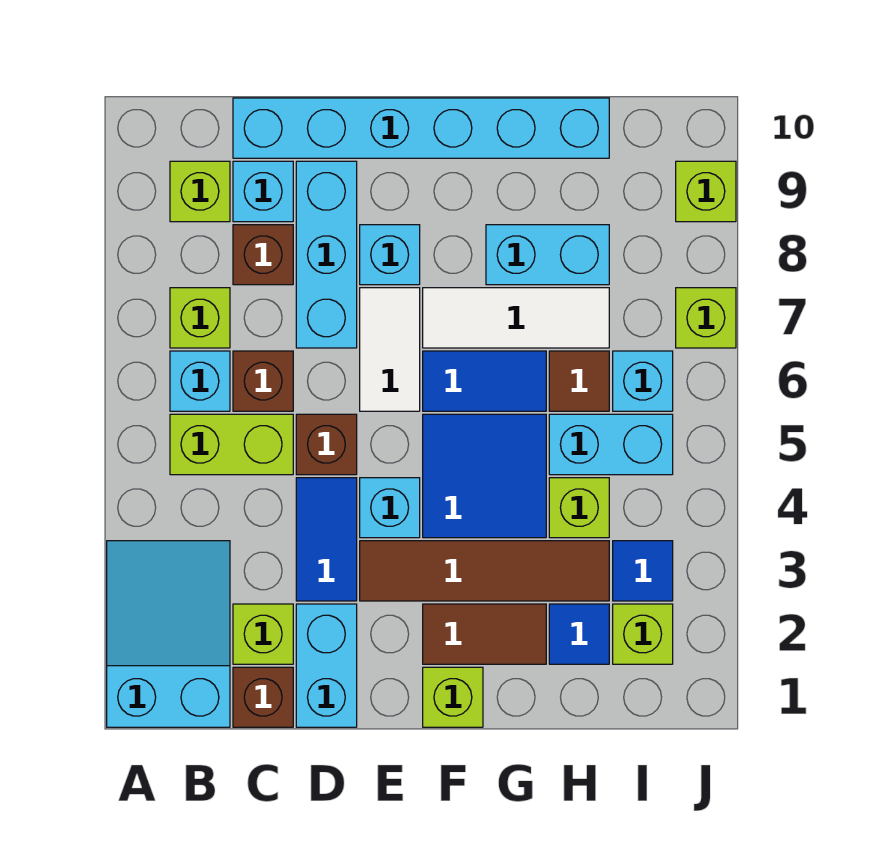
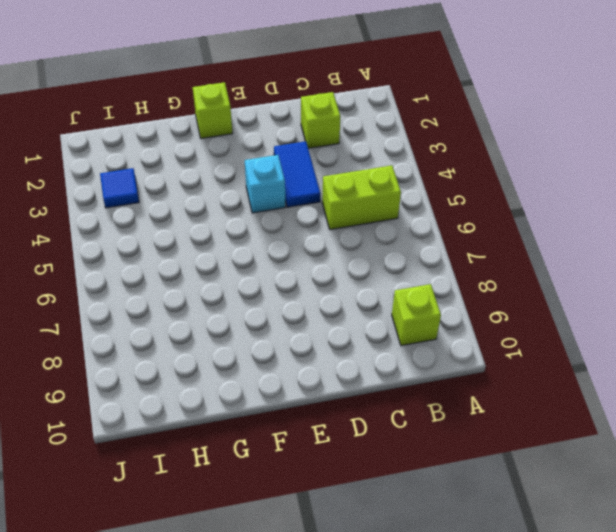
none -> cyan slope A1:B3 level 1 top 1
none -> cyan brick B6 level 1
none -> lime brick B7 level 1
none -> brown brick C1 level 1

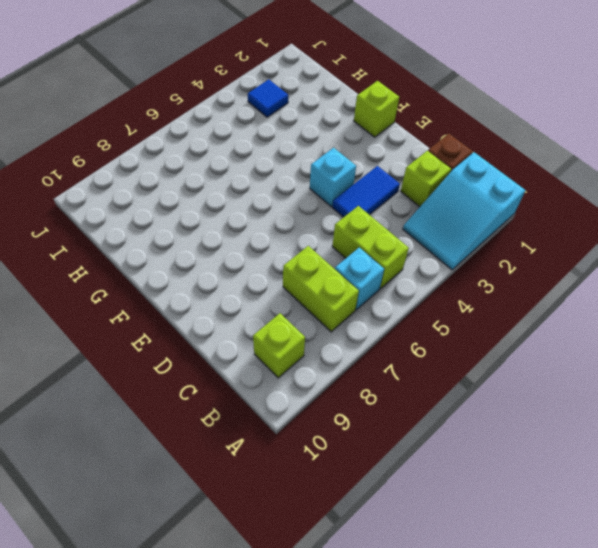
lime brick B7:C7 level 1 -> lime brick B7 level 1
none -> brown brick C6 level 1
none -> brown brick C8 level 1
none -> cyan brick C9 level 1
none -> cyan brick C10:H10 level 1

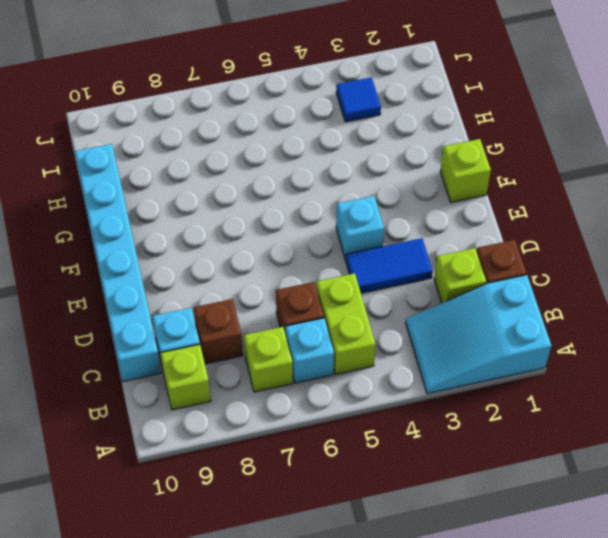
none -> cyan brick D1:D2 level 1
none -> brown brick D5 level 1
none -> cyan brick D7:D9 level 1
none -> brown tile E3:H3 level 1

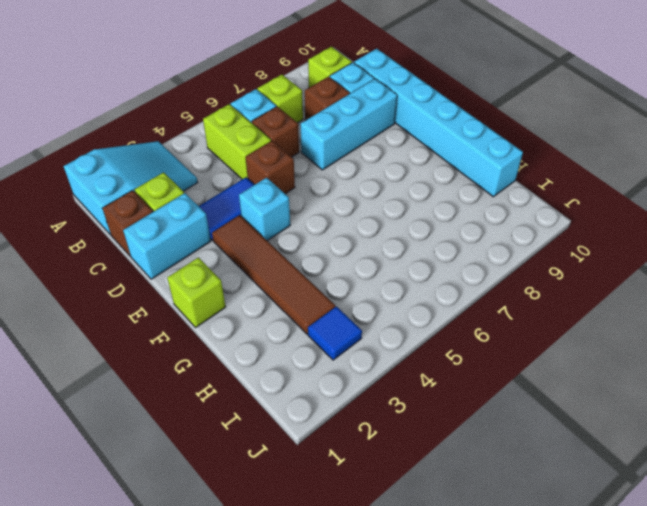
none -> white tile E6:E7 level 1
none -> cyan brick E8 level 1
none -> brown tile F2:G2 level 1
none -> blue tile F4:G5 level 1

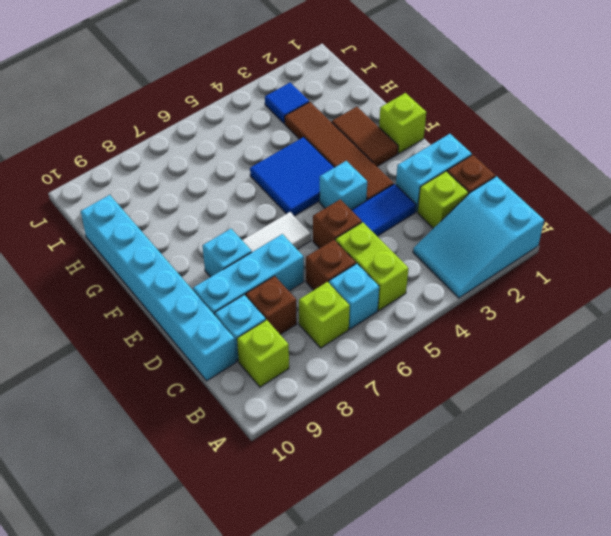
none -> blue tile F6:G6 level 1
none -> white tile F7:H7 level 1
none -> cyan brick G8:H8 level 1
none -> blue tile H2 level 1

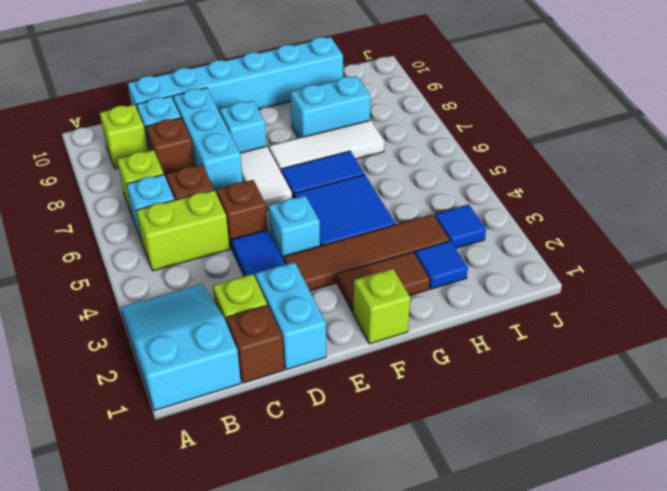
none -> lime brick H4 level 1
none -> cyan brick H5:I5 level 1
none -> brown tile H6 level 1
none -> lime brick I2 level 1

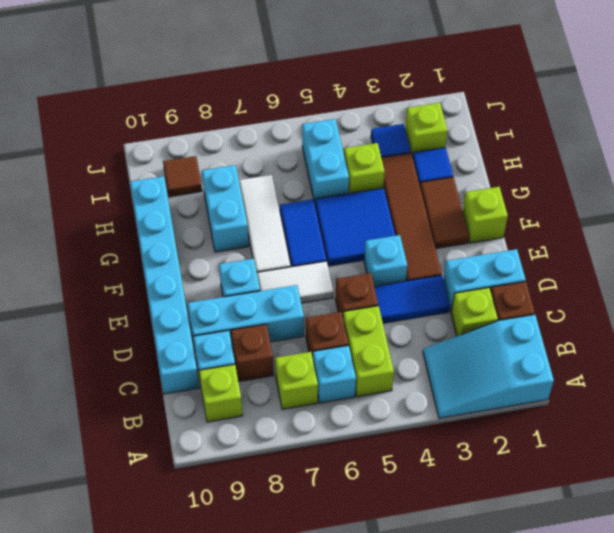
brown tile I9 level 1 -> brown tile H6 level 1
none -> cyan brick I6 level 1
none -> lime brick J7 level 1
none -> lime brick J9 level 1

